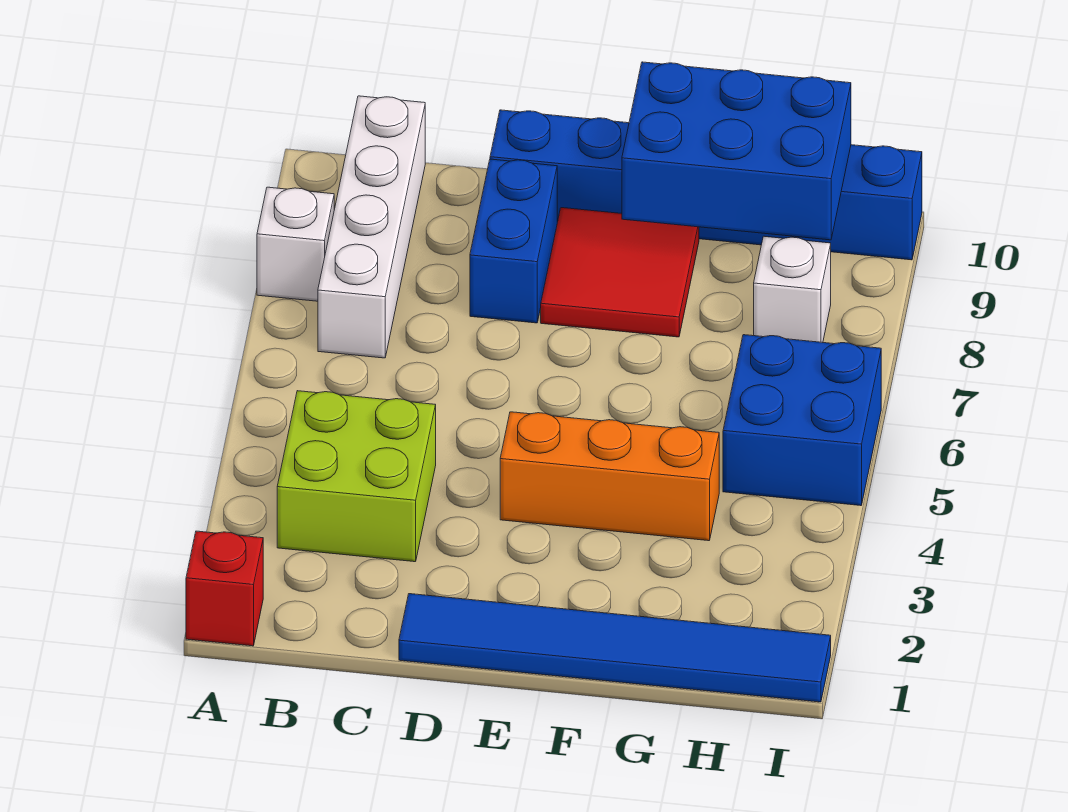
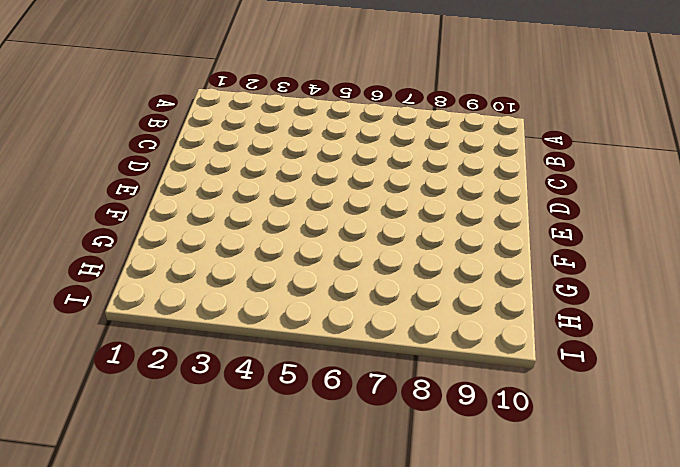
none -> red brick A1 level 1
none -> white brick A8 level 1
none -> lime brick B3:C4 level 1

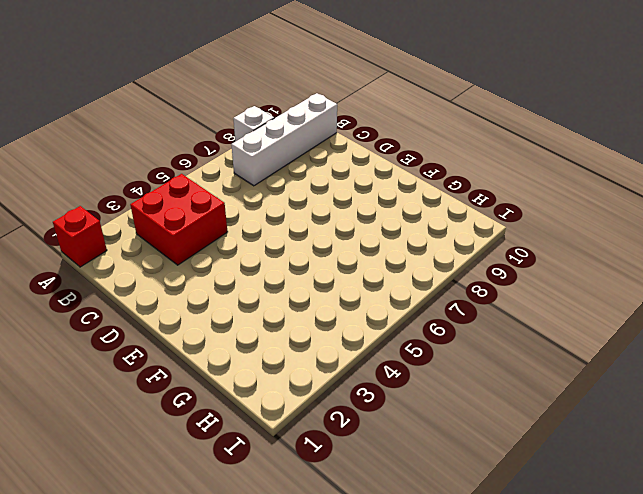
red brick B3:C4 level 1 -> lime brick B3:C4 level 1
none -> blue tile D1:I1 level 1
none -> blue brick D8:D9 level 1
none -> blue brick D10:I10 level 1

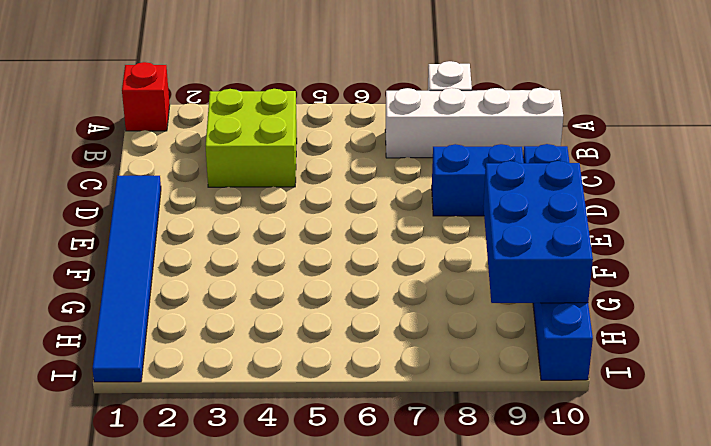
none -> orange brick E4:G4 level 1
none -> red tile E8:F9 level 1
none -> blue brick H5:I6 level 1

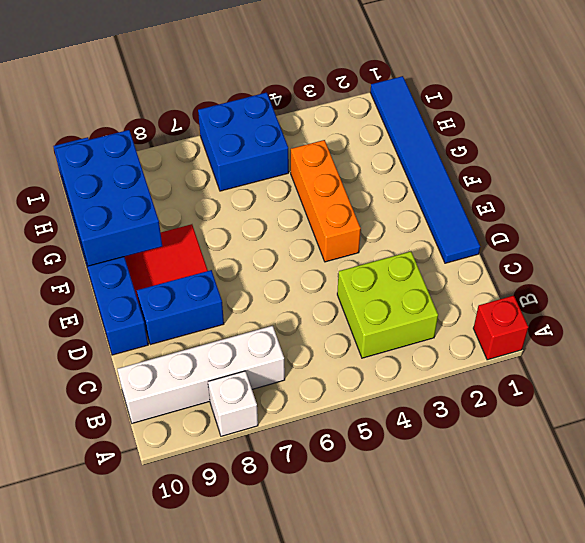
none -> white brick H8 level 1

